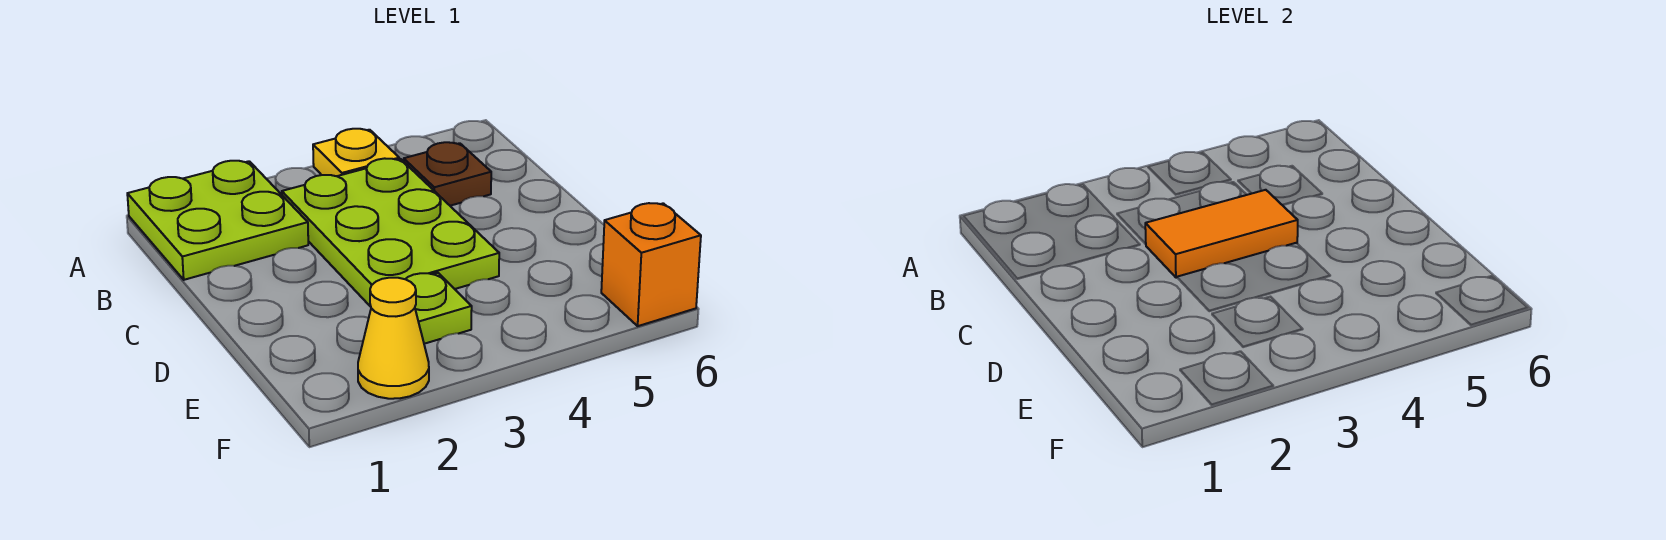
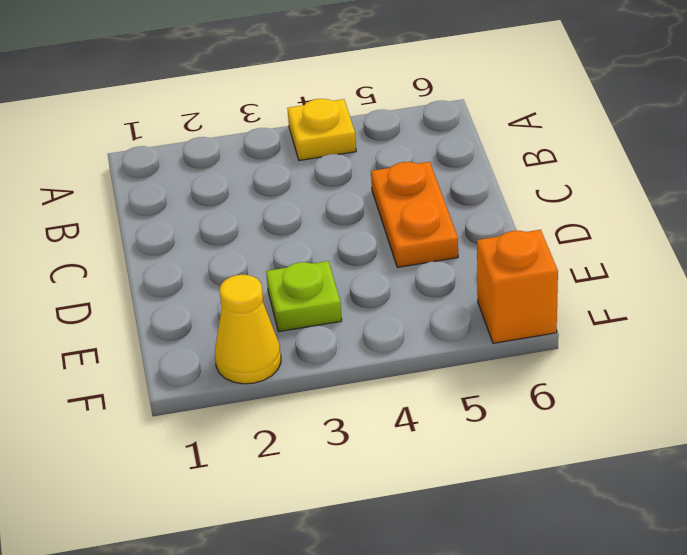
orange plate C5:D5 level 1 -> none
none -> lime plate A1:B2 level 1
none -> lime plate B3:D4 level 1

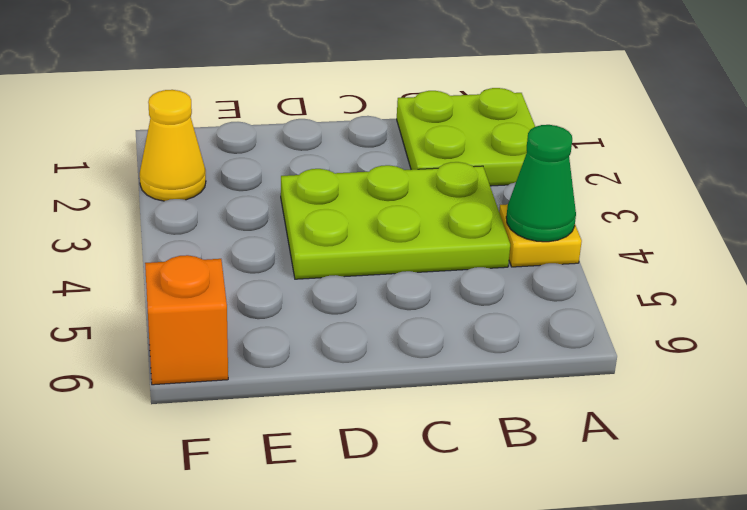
green cone A4 level 2 -> none
none -> brown plate B5 level 1
none -> lime plate E3 level 1

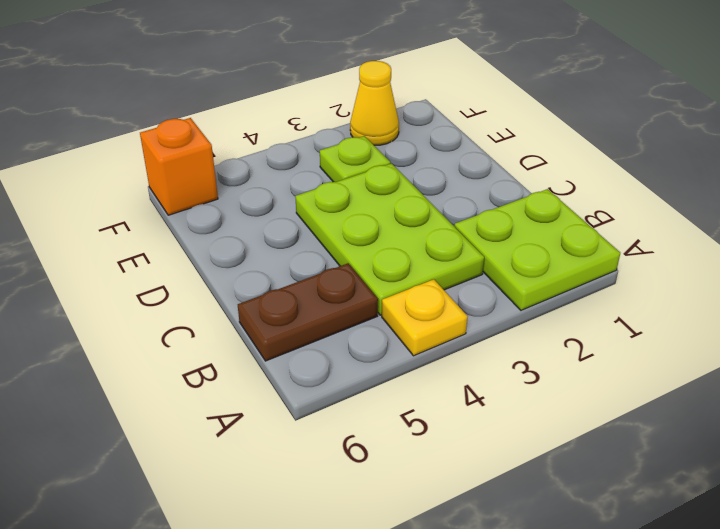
brown plate B5:B6 level 1 -> brown plate B5 level 1
none -> orange tile C3:C4 level 2

